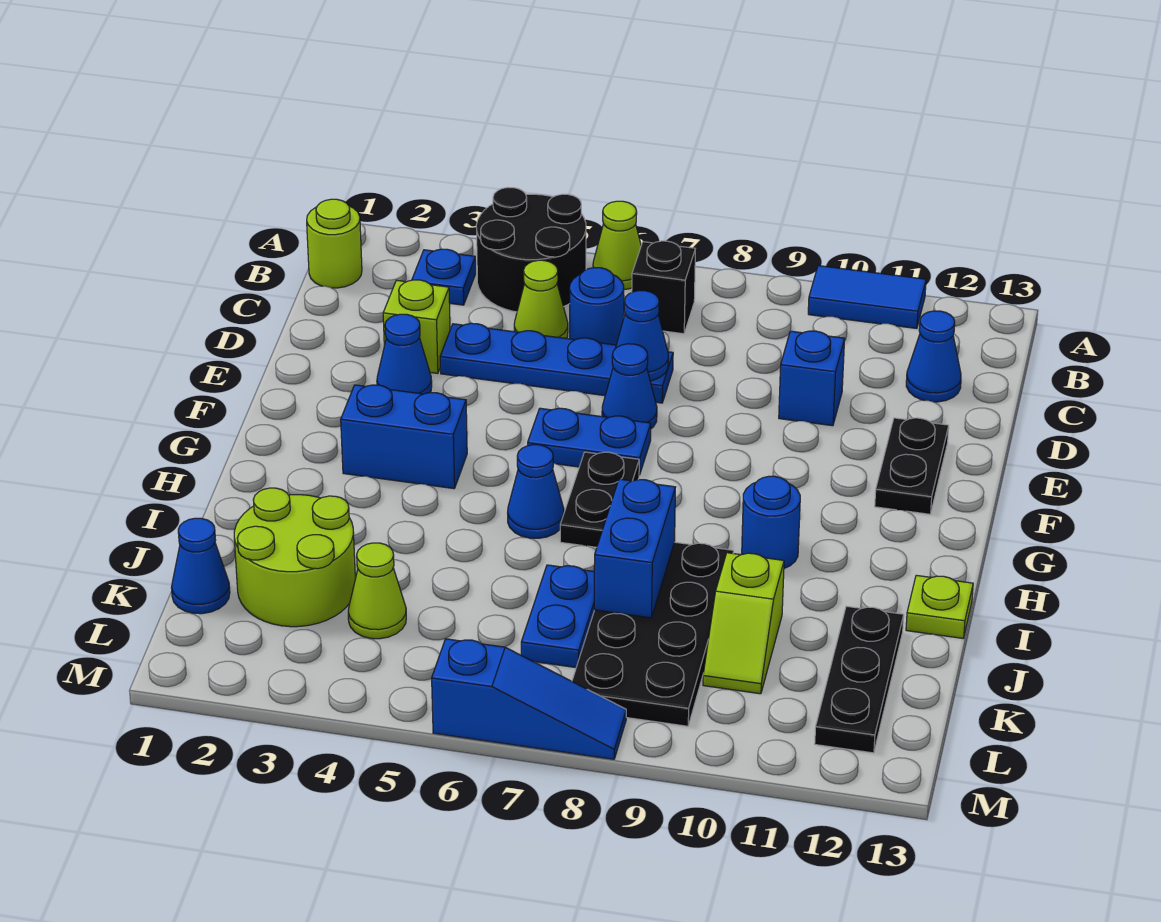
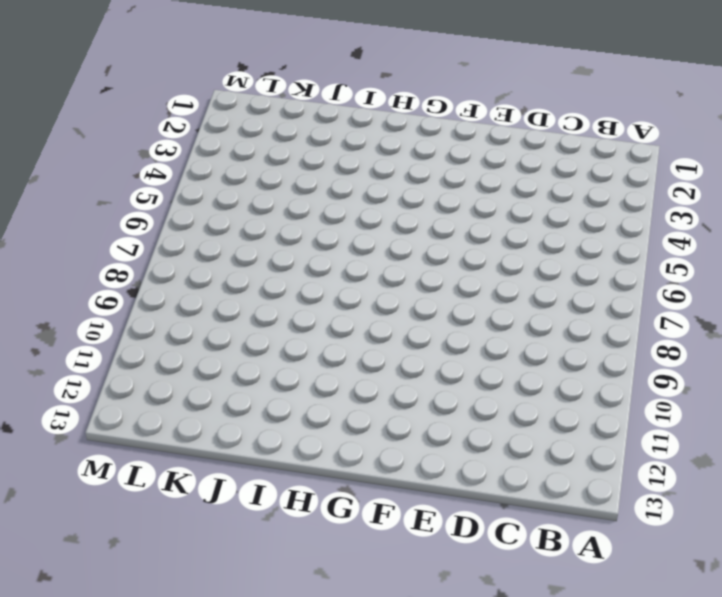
none -> black round brick A4:B5 level 1
none -> lime cone A6 level 1
none -> blue tile A10:A11 level 1
none -> lime round brick B1 level 1

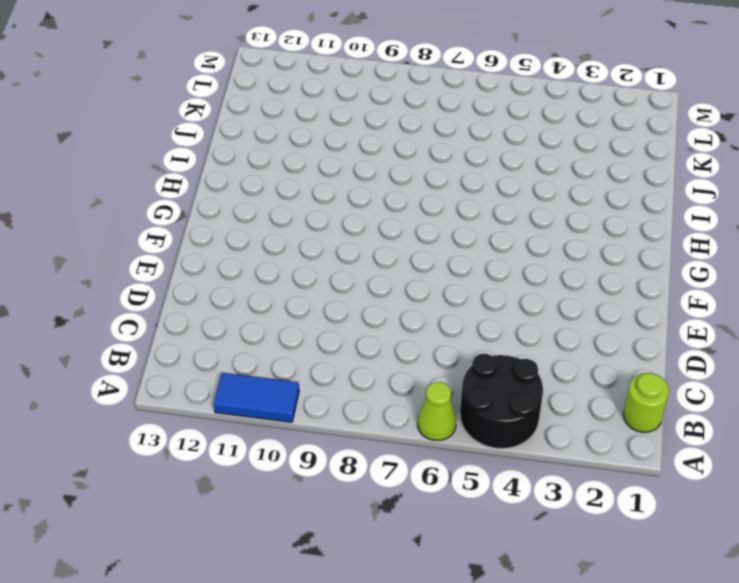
none -> blue plate B3 level 1
none -> black brick B7 level 1
none -> lime cone C5 level 1
none -> blue round brick C6 level 1

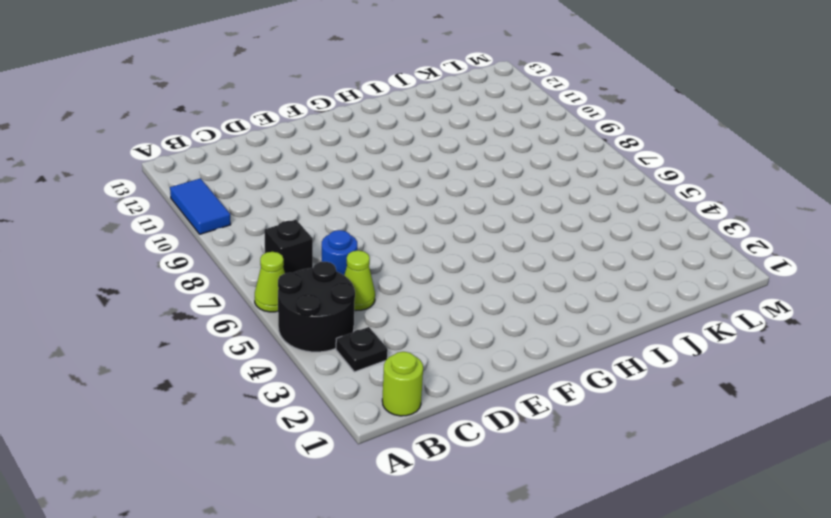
black plate B3 level 1 -> blue plate B3 level 1
none -> blue cone C12 level 1
none -> lime brick D3 level 1
none -> blue plate D4:D7 level 1
none -> blue brick D10 level 1

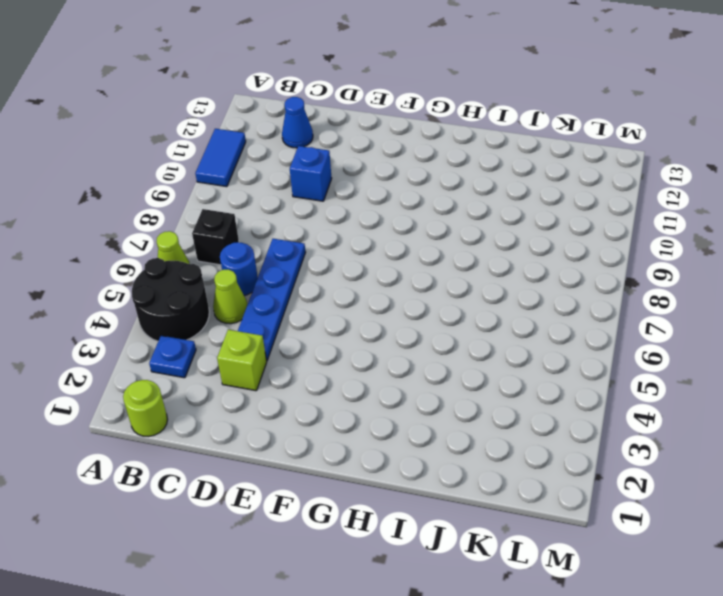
none -> blue cone E3 level 1
none -> blue cone E7 level 1
none -> black plate E12:F12 level 1
none -> blue plate F6:F7 level 1

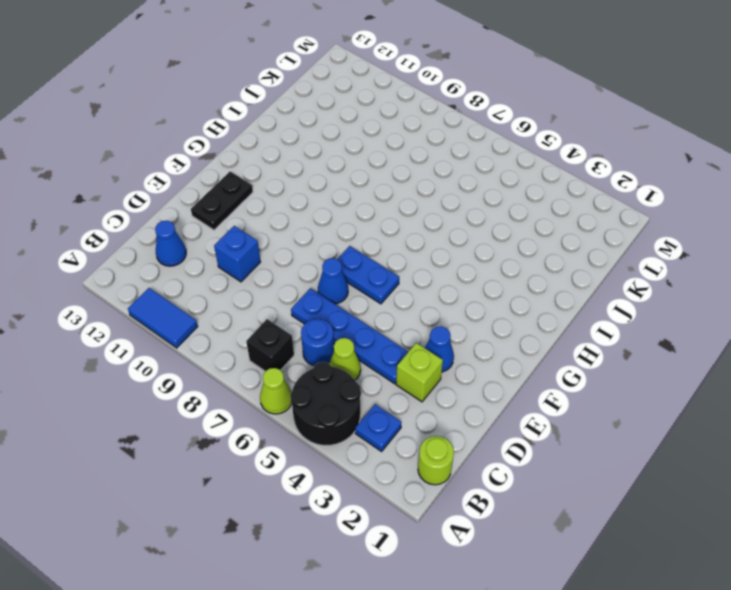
none -> blue brick G3:G4 level 1
none -> black plate G7:H7 level 1
none -> blue cone H6 level 1
none -> blue round brick H10 level 1

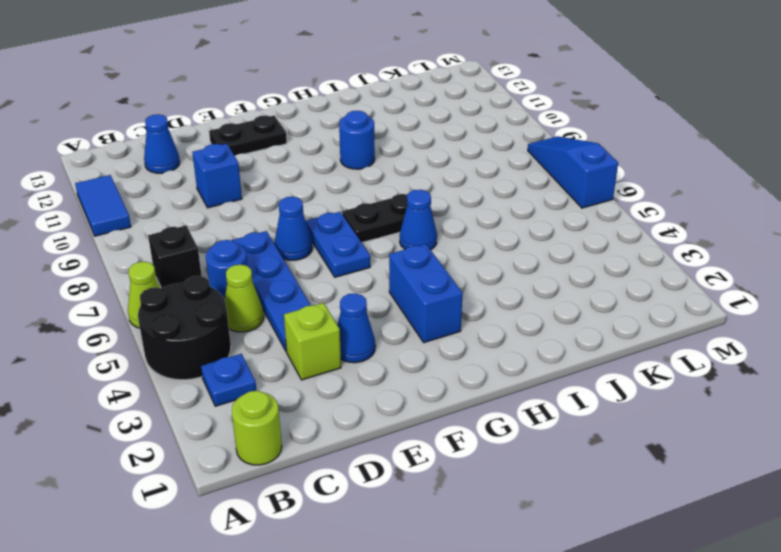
none -> black plate I8:L9 level 1
none -> lime plate I13 level 1
none -> lime round brick J2:K3 level 1
none -> blue plate J7:K7 level 1

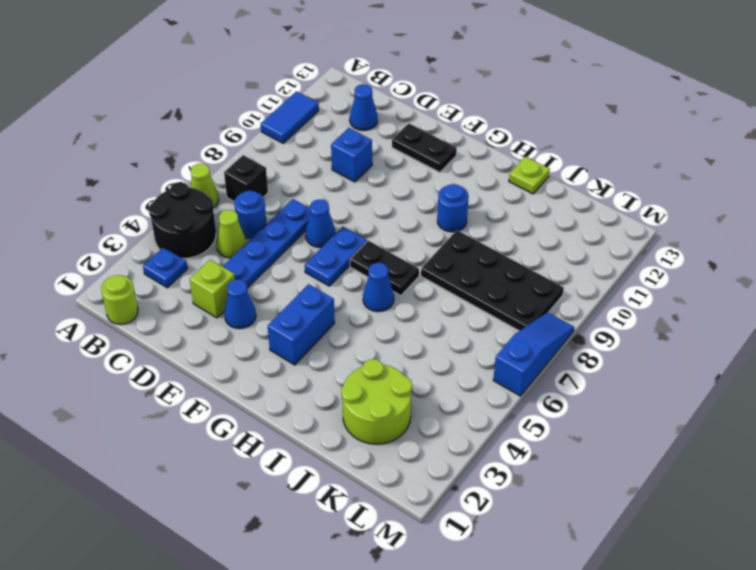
none -> blue plate J7:K7 level 1
none -> lime slope J10:K10 level 1 top J
none -> black plate J12:L12 level 1
none -> blue cone K1 level 1

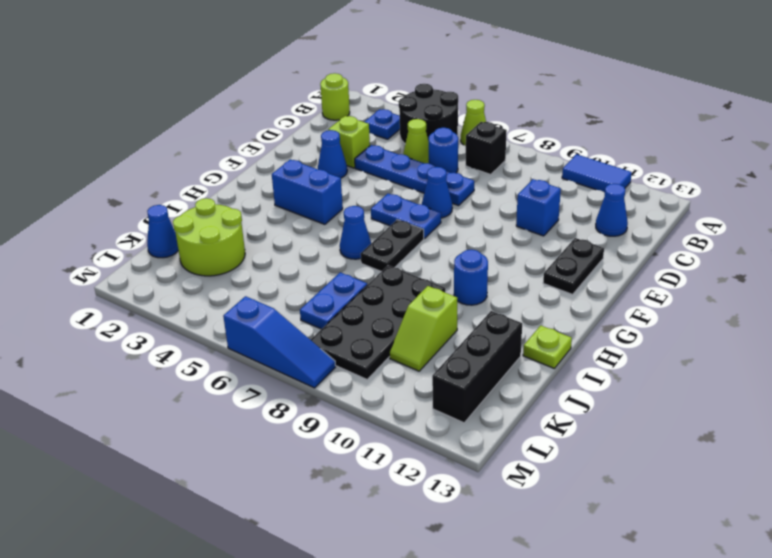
black brick J12:L12 level 1 -> black plate J12:L12 level 1
none -> lime cone K4 level 1
none -> blue cone D7 level 2
none -> blue brick I8:J8 level 2

